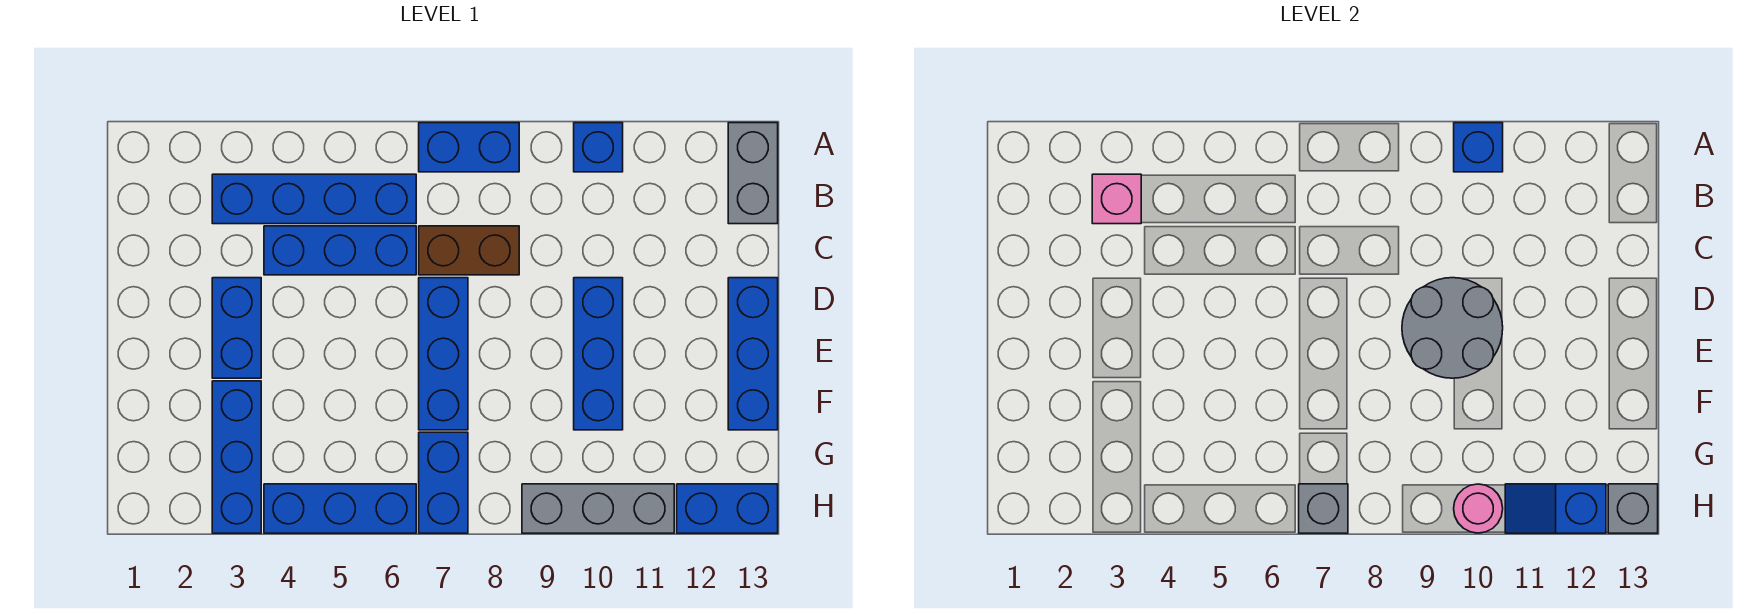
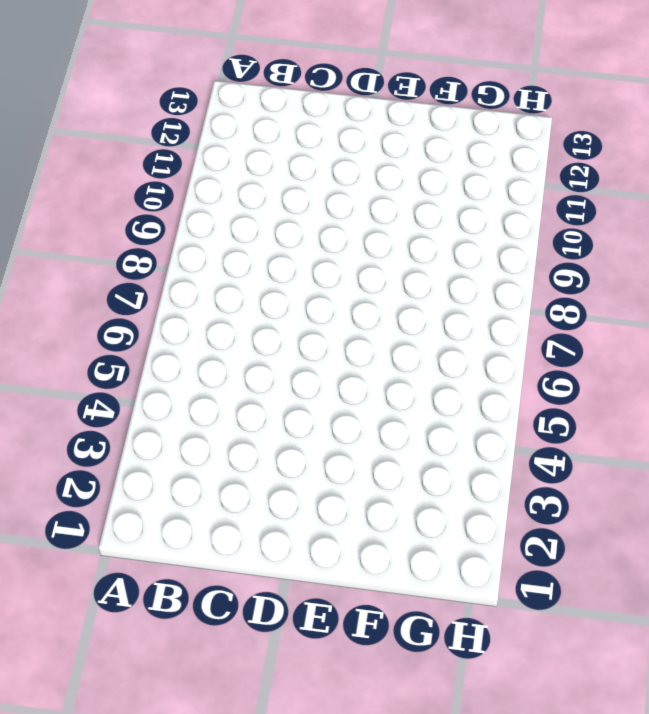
none -> blue brick A7:A8 level 1
none -> blue brick A10 level 1
none -> grey brick A13:B13 level 1

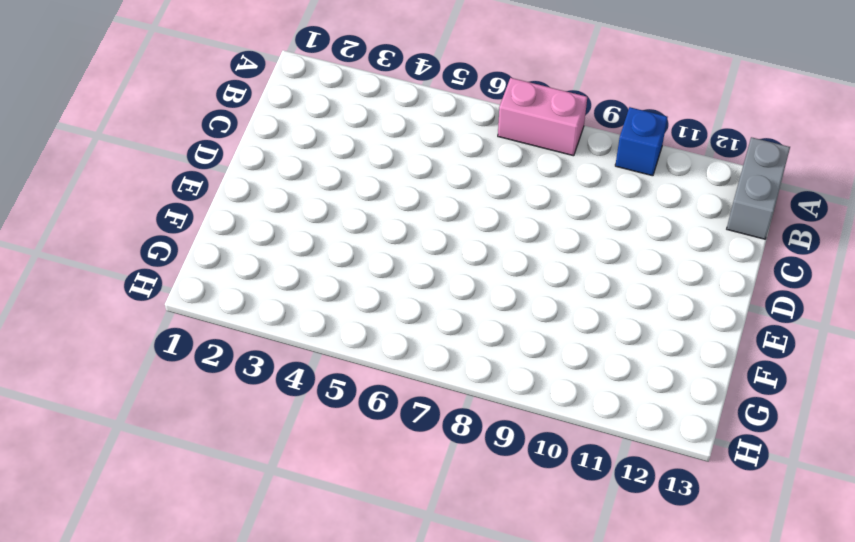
pink brick A7:A8 level 1 -> blue brick A7:A8 level 1
none -> blue brick B3:B6 level 1
none -> blue brick C4:C6 level 1
none -> brown brick C7:C8 level 1

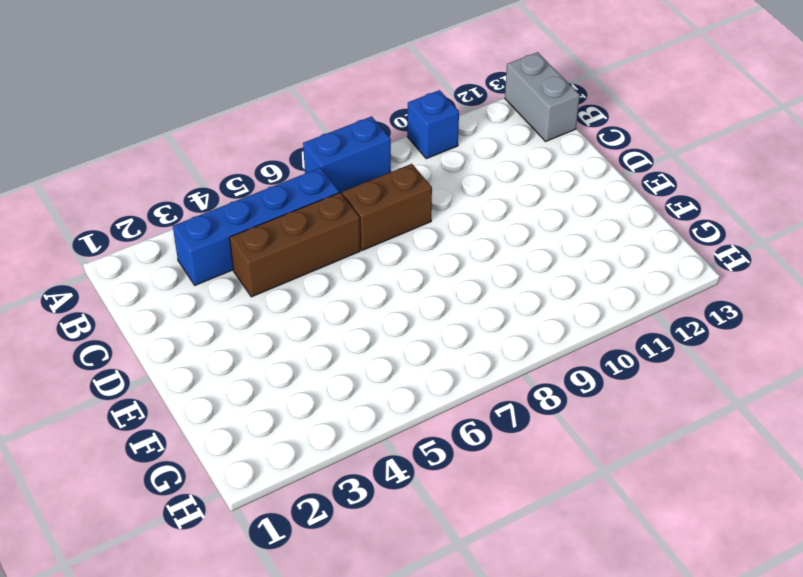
brown brick C4:C6 level 1 -> blue brick C4:C6 level 1
none -> blue brick D3:E3 level 1
none -> blue brick D7:F7 level 1
none -> blue brick D10:F10 level 1

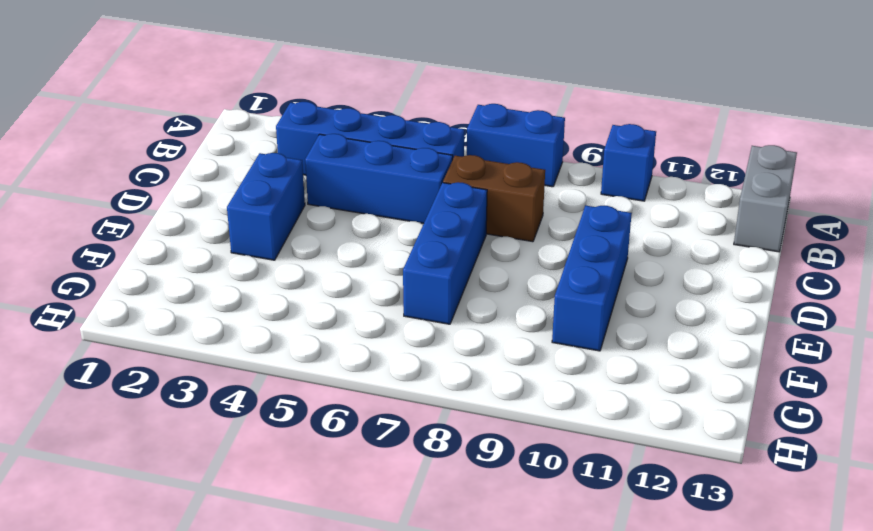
none -> blue brick D13:F13 level 1
none -> blue brick F3:H3 level 1
none -> blue brick G7:H7 level 1

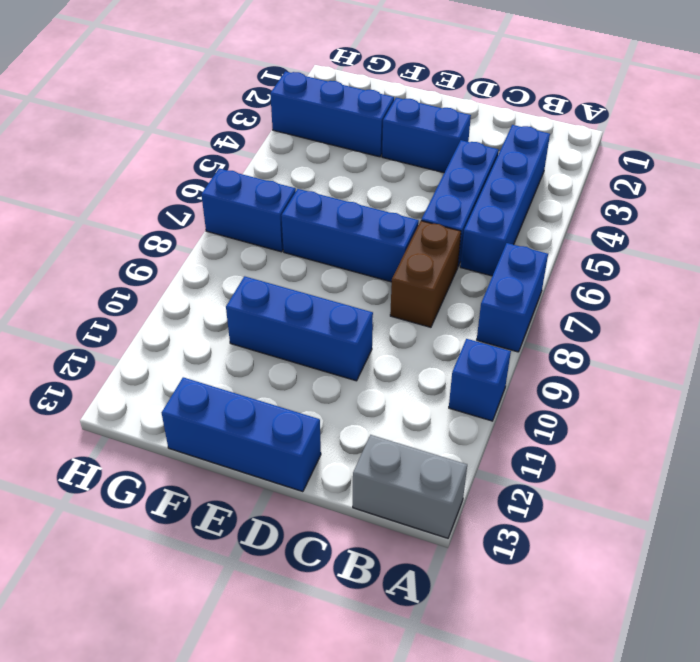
none -> blue brick H4:H6 level 1
none -> grey brick H9:H11 level 1
none -> blue brick H12:H13 level 1

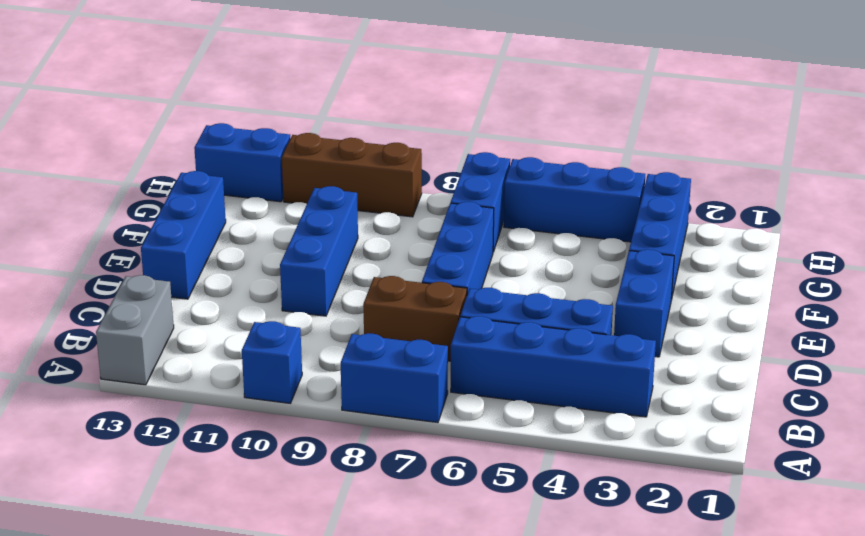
brown brick H9:H11 level 1 -> grey brick H9:H11 level 1
none -> blue brick A10 level 2
none -> pink brick B3 level 2
none -> grey round brick D9:E10 level 2

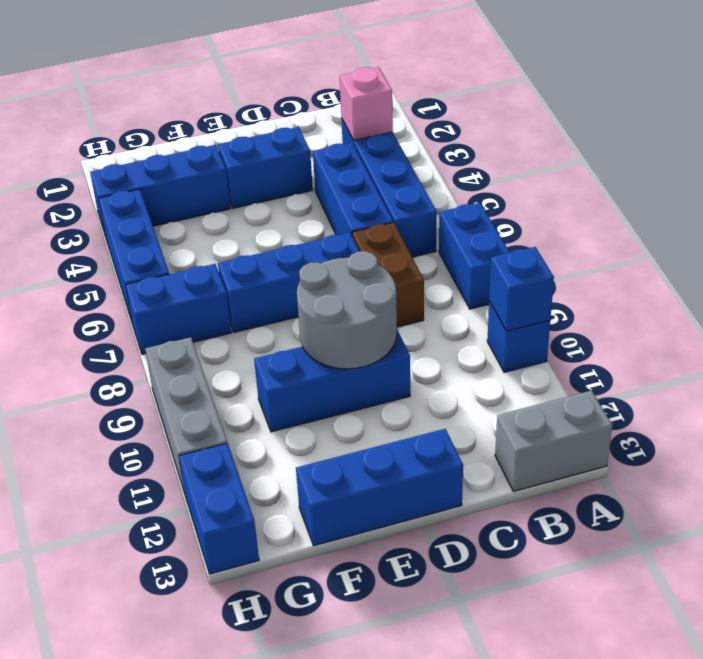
none -> grey brick H7 level 2
none -> pink round brick H10 level 2
none -> blue slope H11:H12 level 2 top 12

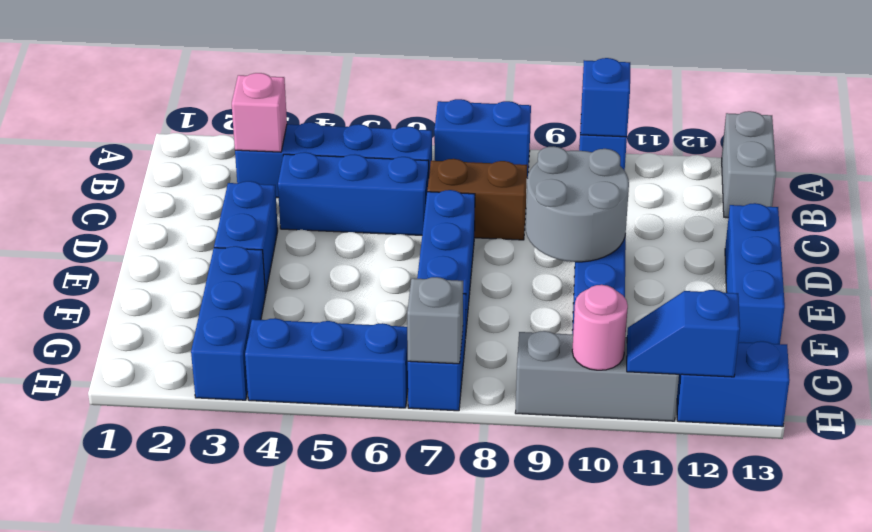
none -> grey brick H13 level 2

